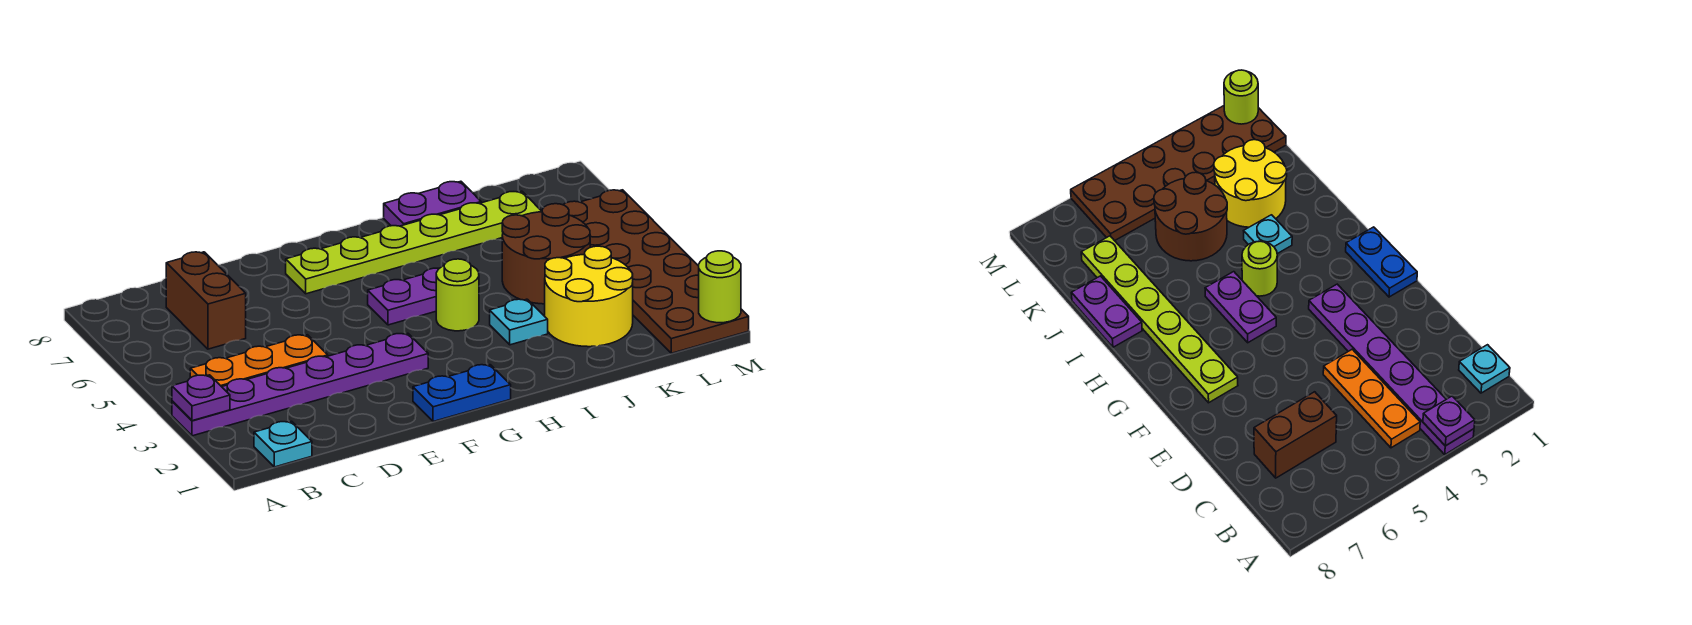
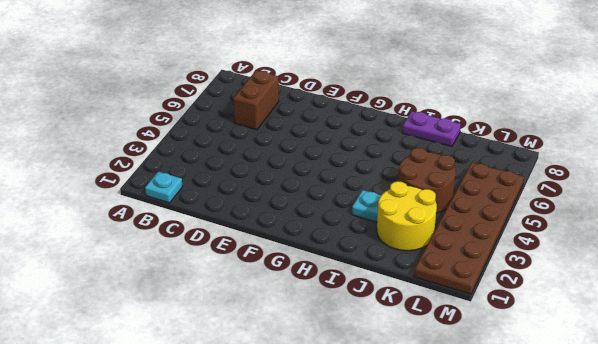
none -> purple plate A3:F3 level 1
none -> orange plate B4:D4 level 1
none -> blue plate F1:G1 level 1

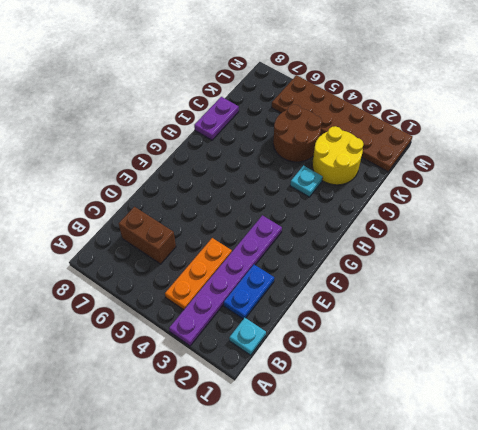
blue plate C2:D2 level 1 -> blue plate F1:G1 level 1
none -> lime plate F7:K7 level 1
none -> purple plate G5:H5 level 1
none -> lime round brick H4 level 1

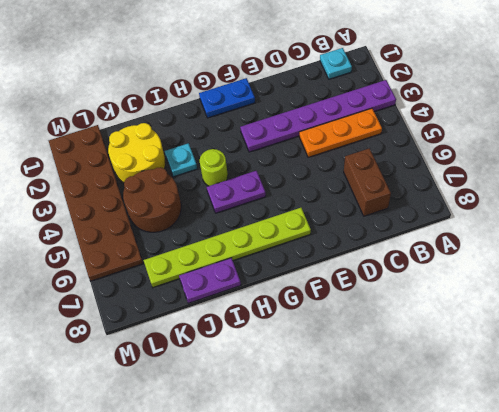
none -> purple plate A3 level 2
none -> lime round brick M1 level 2

